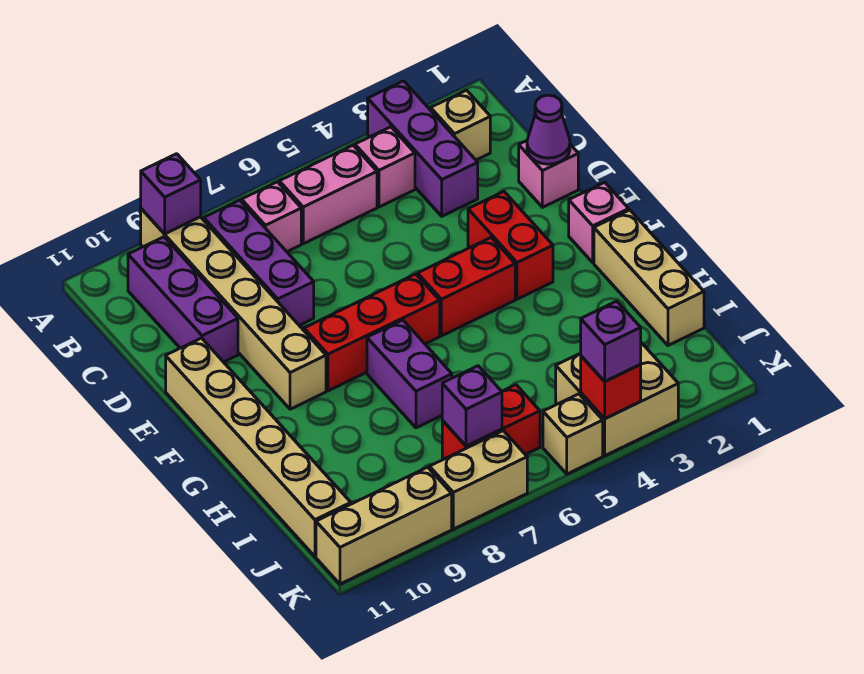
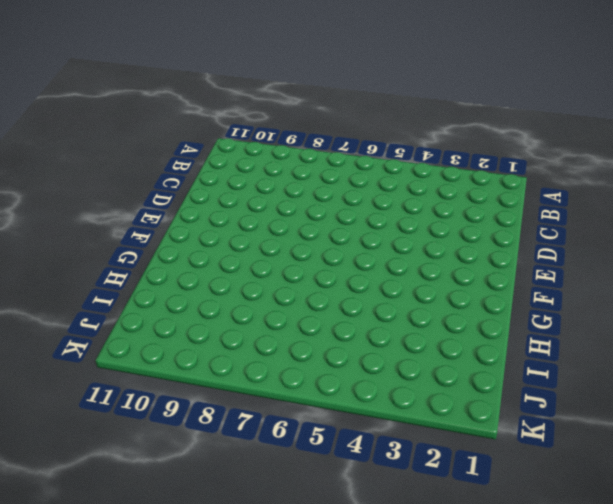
none -> purple brick A3:C3 level 1
none -> tan brick A9:F9 level 1
none -> tan brick B2 level 1

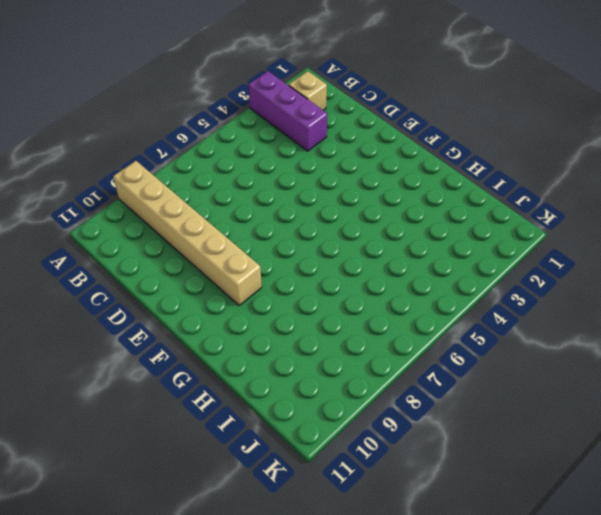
none -> pink brick B4 level 1
none -> pink brick B5:B6 level 1
none -> pink brick B7 level 1

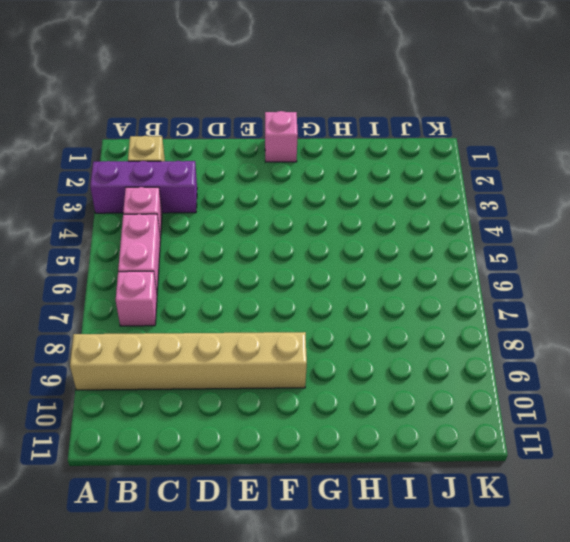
none -> purple brick B8:D8 level 1
none -> purple brick B10:D10 level 1
none -> pink brick D1 level 1

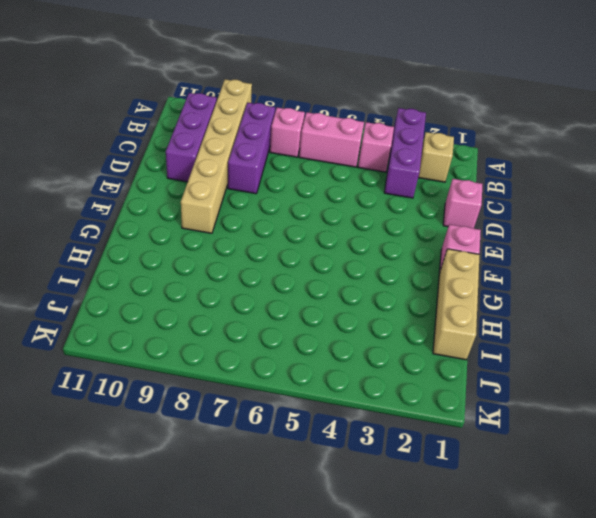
none -> red brick E3:F3 level 1
none -> tan brick E11:J11 level 1
none -> red brick F4:F5 level 1

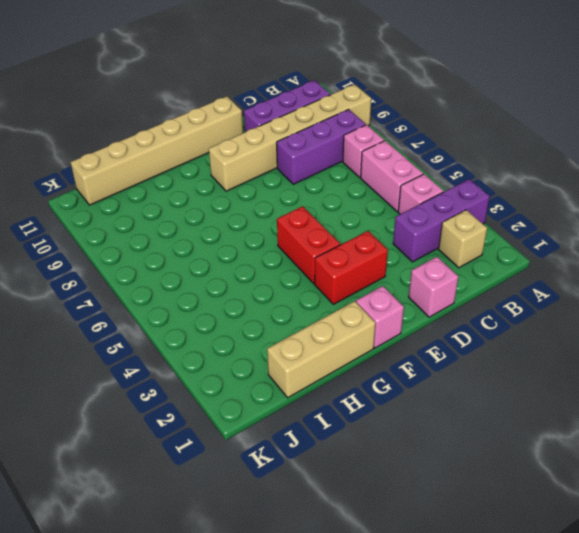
none -> red brick F6:F8 level 1
none -> purple brick G7:H7 level 1
none -> tan brick J3:K4 level 1

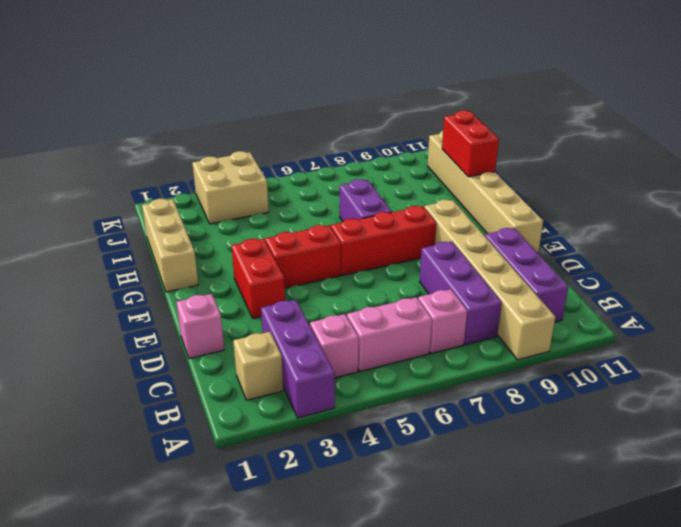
red brick H11:I11 level 2 -> red brick J6:J7 level 1
none -> pink brick F1 level 1
none -> tan brick K5 level 1
none -> tan brick K7:K8 level 1

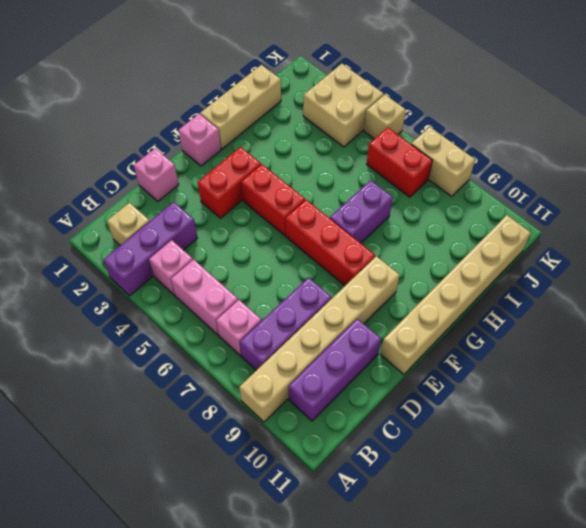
none -> tan brick K9:K11 level 1
none -> purple brick A9 level 2
none -> purple cone D1 level 2

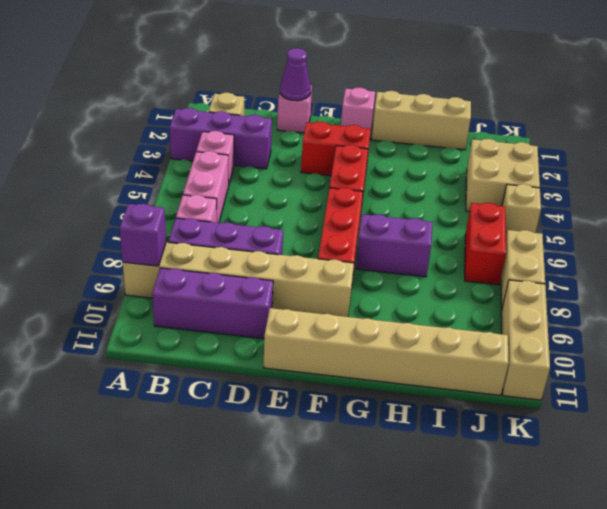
none -> purple brick J7 level 2
none -> red brick K4 level 2
none -> purple brick K4 level 3

